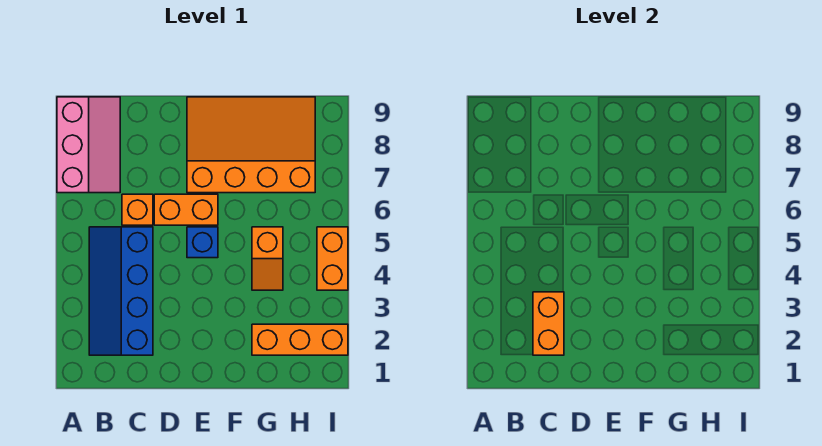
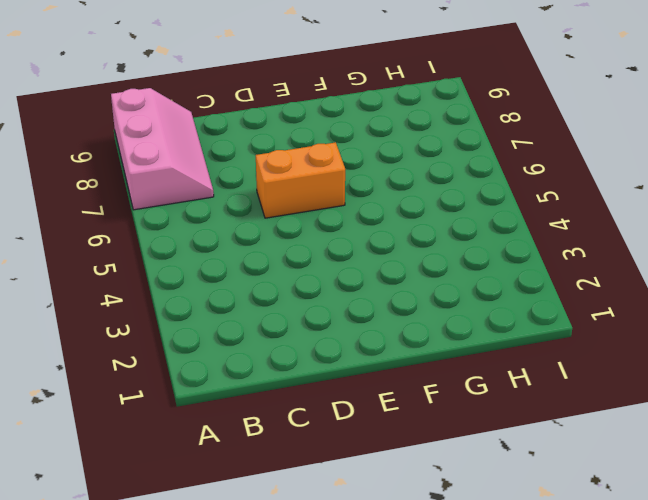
none -> blue slope B2:C5 level 1 top C
none -> orange brick C6 level 1

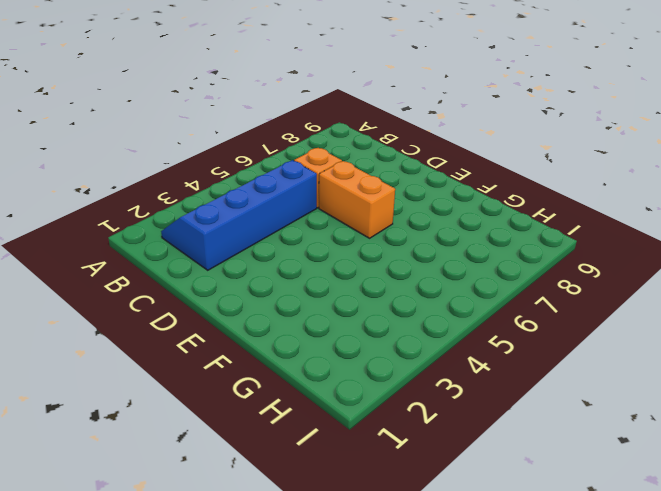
none -> pink slope A7:B9 level 1 top A
none -> blue brick E5 level 1

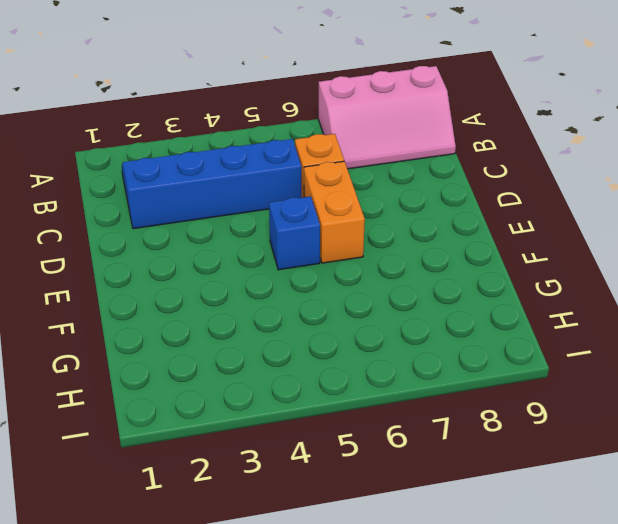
none -> orange slope E7:H9 level 1 top 7
none -> orange brick G2:I2 level 1

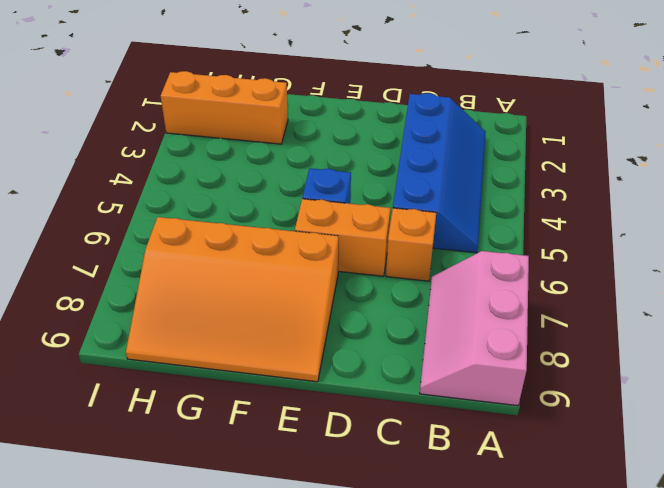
none -> orange slope G4:G5 level 1 top 5
none -> orange brick I4:I5 level 1

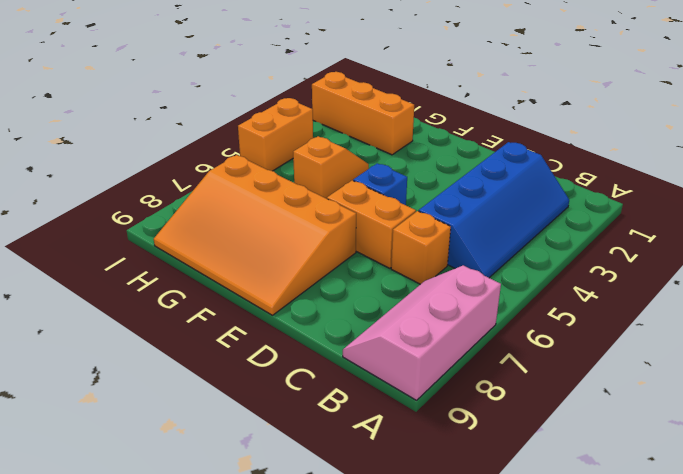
none -> orange brick C2:C3 level 2

